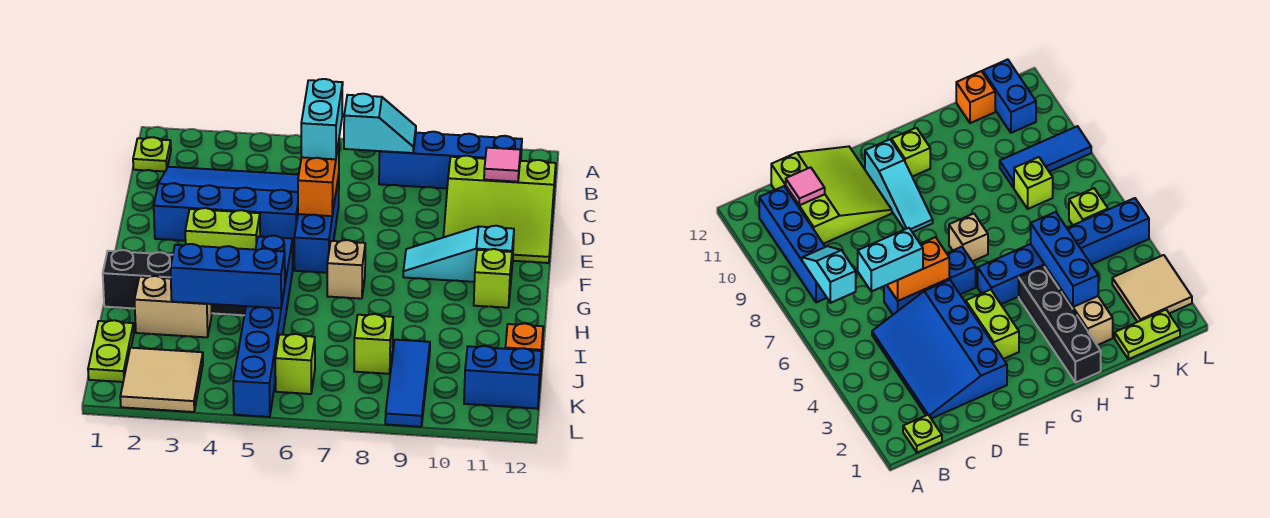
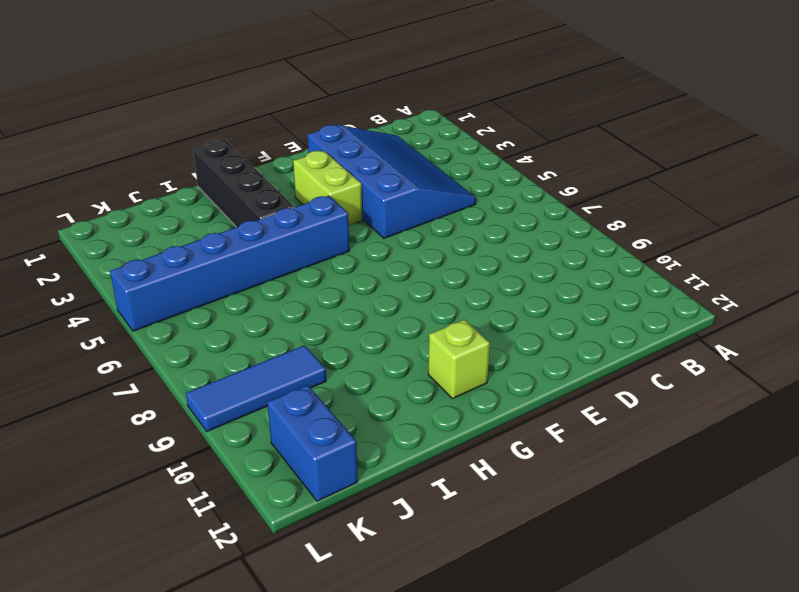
none -> lime plate B1 level 1
none -> blue brick B8:B11 level 1
none -> lime slope C10:E12 level 1 top C

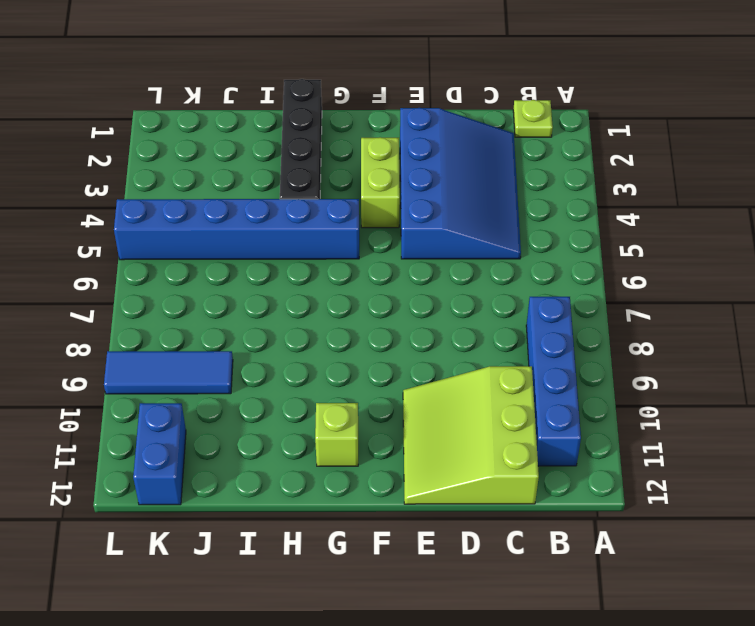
none -> blue brick D6:F6 level 1
none -> cyan slope F9:F11 level 1 top 11
none -> tan brick G7 level 1

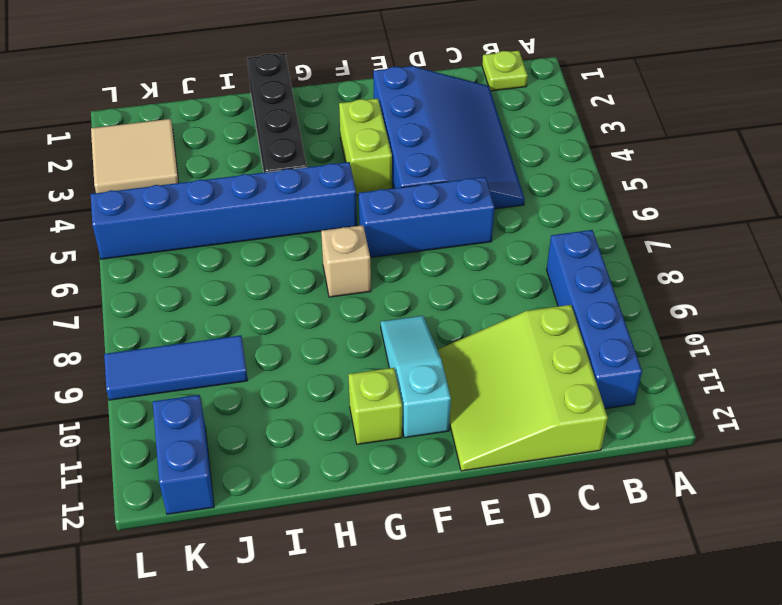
none -> tan brick I2:I3 level 1
none -> lime plate J1:K1 level 1
none -> lime brick J8 level 1

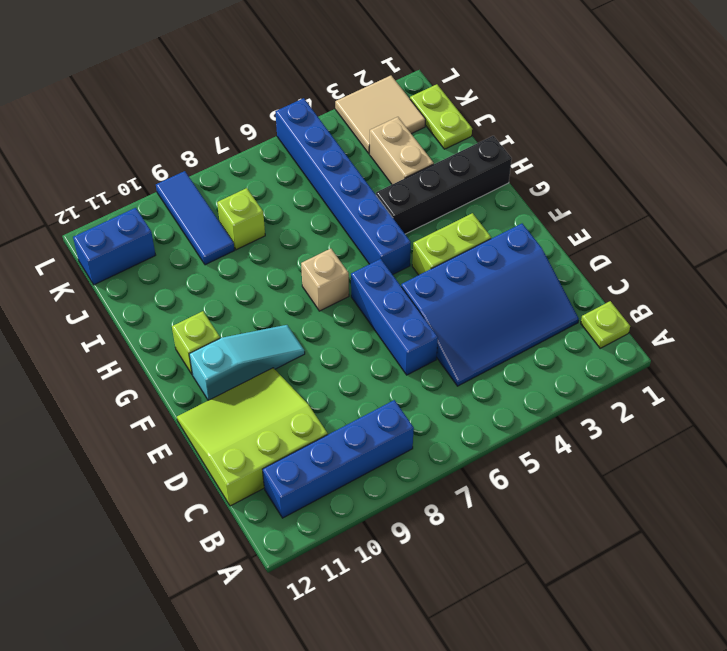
tan brick I3:J3 level 1 -> tan brick I2:I3 level 1
none -> orange brick J12 level 1
none -> lime brick K6 level 1
none -> cyan slope B7:B8 level 2 top 7

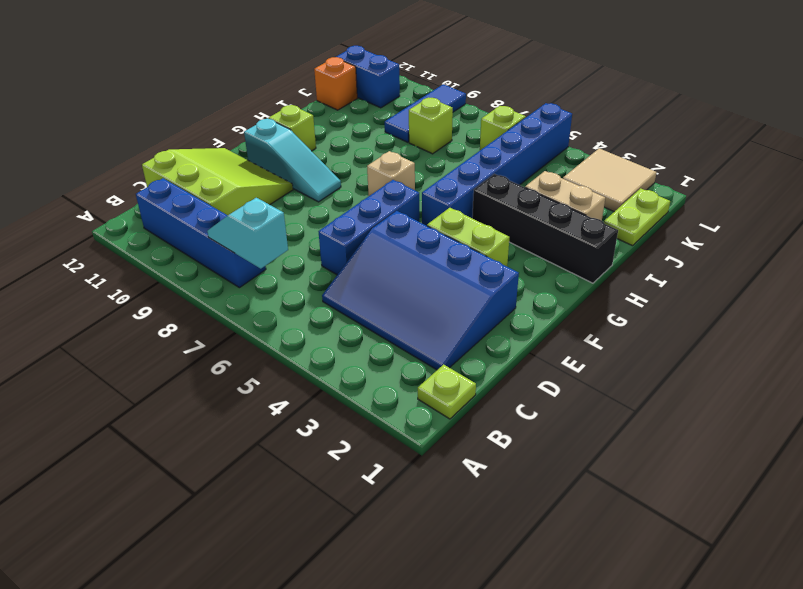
none -> pink tile C11 level 2
none -> orange brick D6:E6 level 2
none -> blue brick I3:I5 level 2

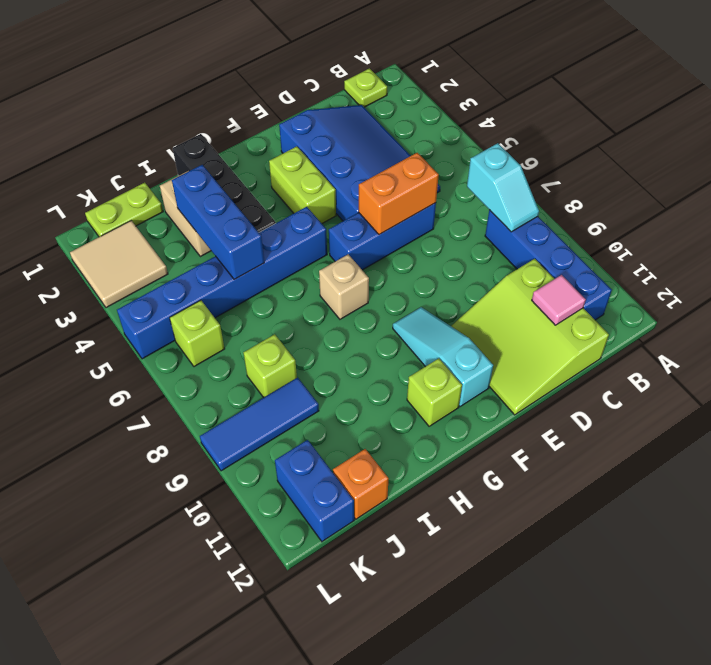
none -> cyan brick C6:D6 level 3

